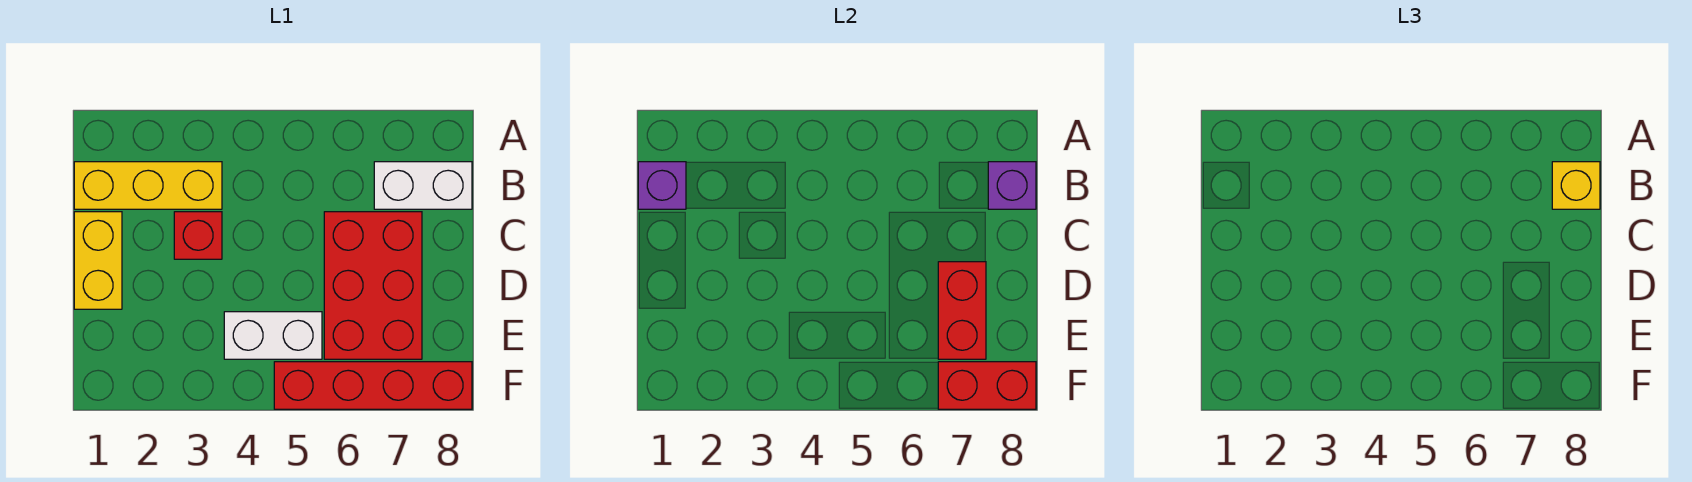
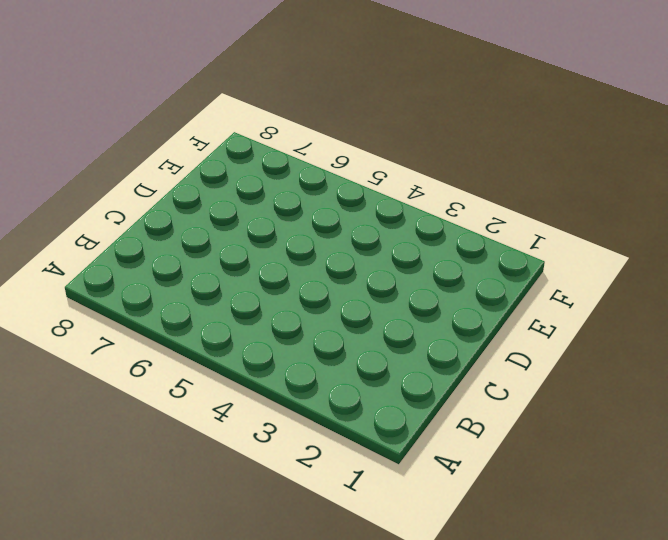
none -> yellow brick B1:B3 level 1
none -> white brick B7:B8 level 1
none -> yellow brick C1:D1 level 1

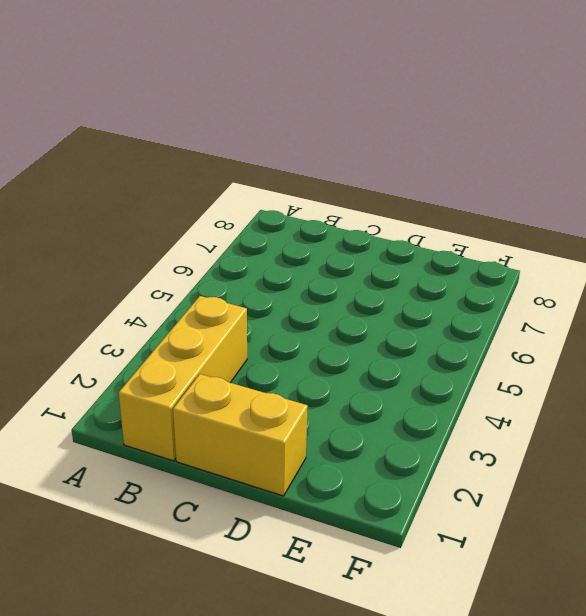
none -> white brick B7:B8 level 1
none -> red brick C3 level 1
none -> red brick C6:E7 level 1

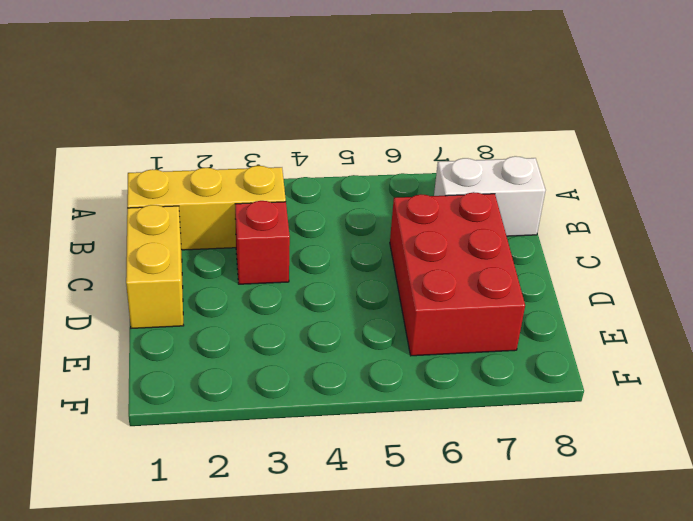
none -> white brick E4:E5 level 1
none -> red brick F5:F8 level 1
none -> purple brick B1 level 2

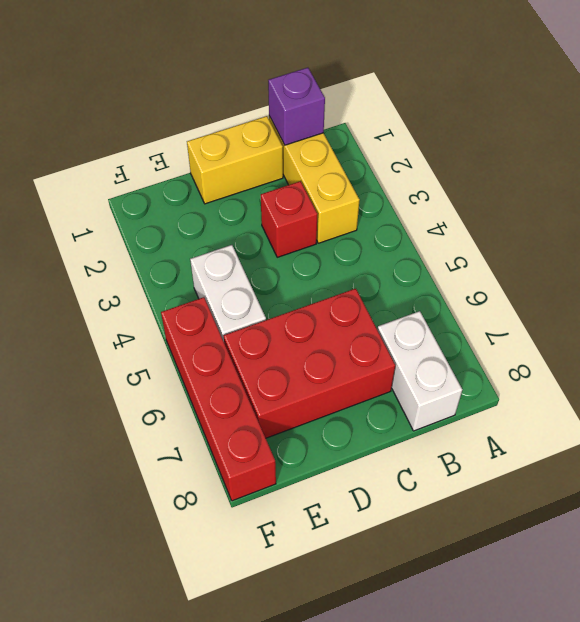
none -> purple brick B8 level 2
none -> red brick D7:E7 level 2
none -> red brick F7:F8 level 2

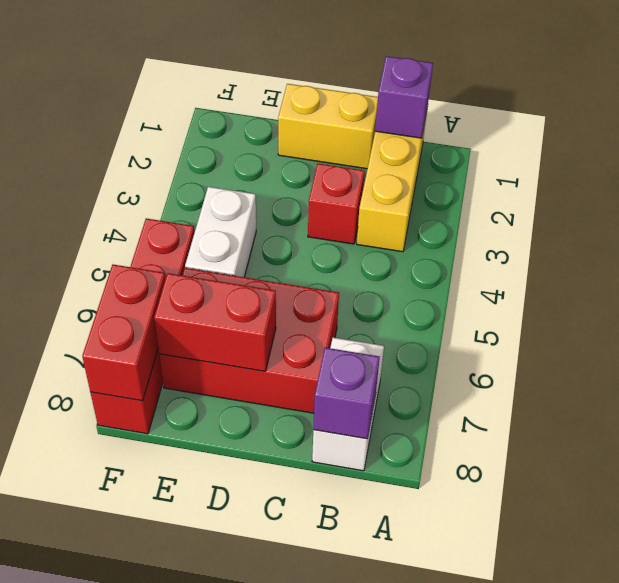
none -> yellow brick B8 level 3

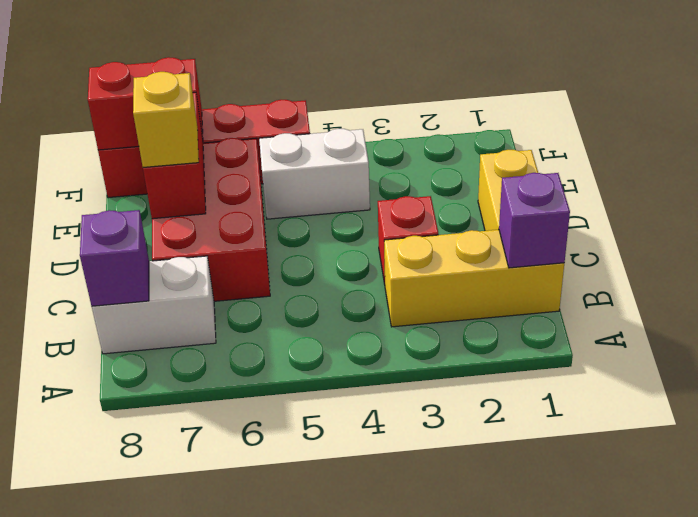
yellow brick D7 level 3 -> yellow brick B8 level 3

